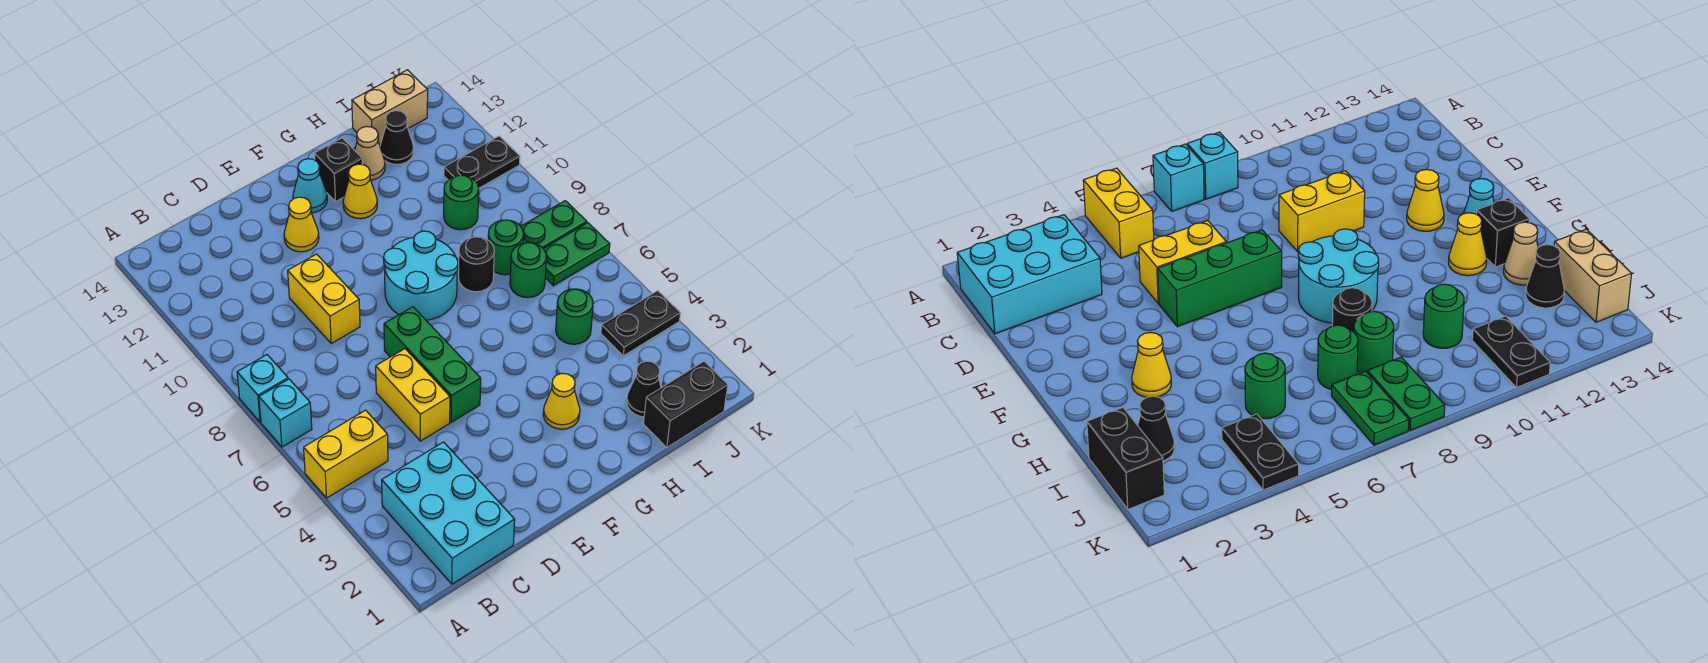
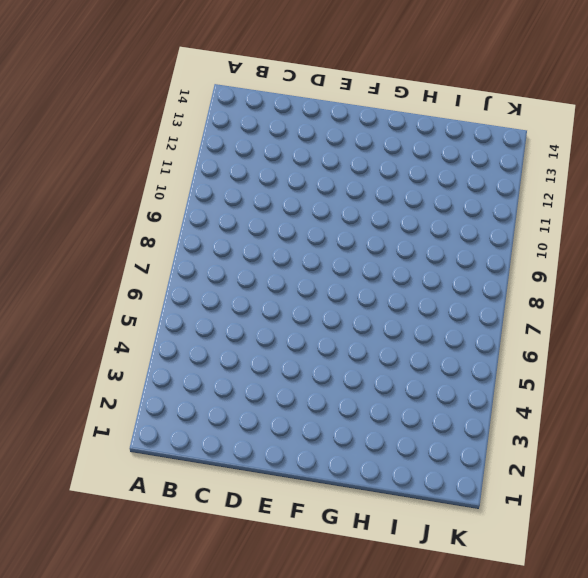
none -> yellow brick A5:B5 level 1
none -> cyan brick A7 level 1
none -> cyan brick A8 level 1

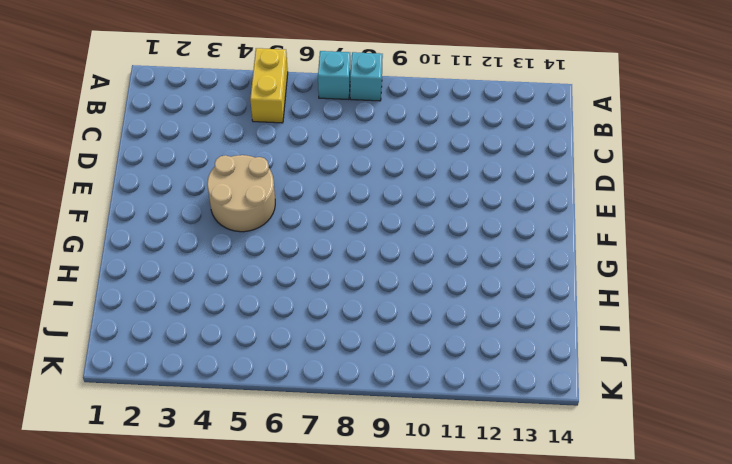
tan round brick E4:F5 level 1 -> green brick E5:E7 level 1
none -> cyan brick B1:C3 level 1
none -> yellow brick D5:D6 level 1
none -> yellow brick D9:D10 level 1

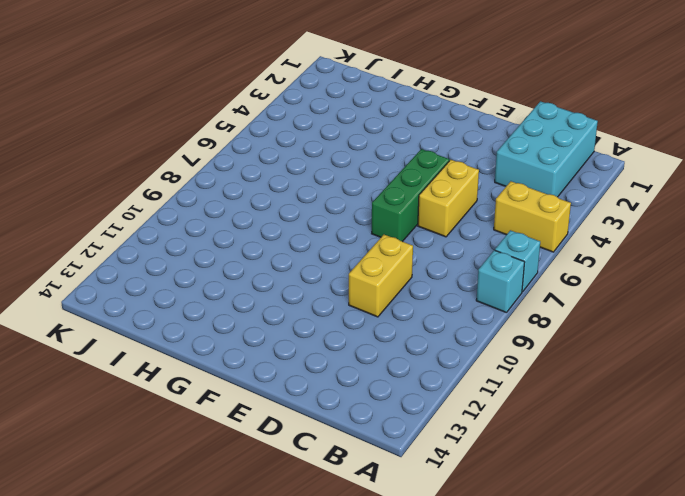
none -> yellow cone E12 level 1
none -> cyan round brick F8:G9 level 1
none -> cyan cone F13 level 1

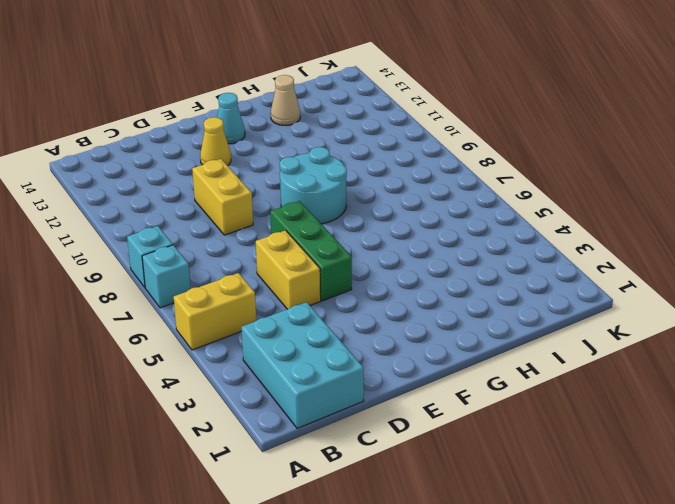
none -> yellow cone G3 level 1
none -> yellow cone G12 level 1
none -> black brick G13 level 1

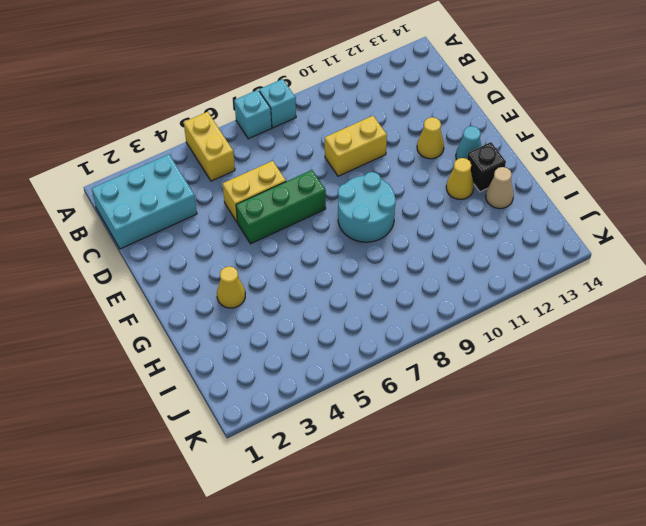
none -> black round brick H8 level 1
none -> black brick I1:J1 level 1
none -> black cone I2 level 1

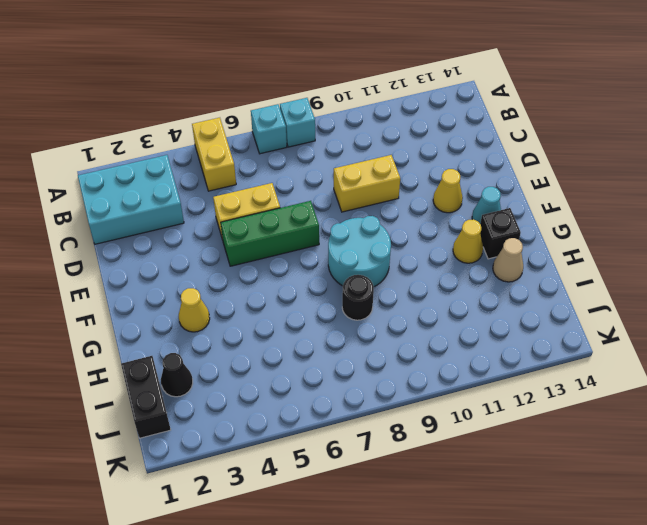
none -> green round brick I5 level 1
none -> green round brick I7 level 1
none -> green round brick I8 level 1

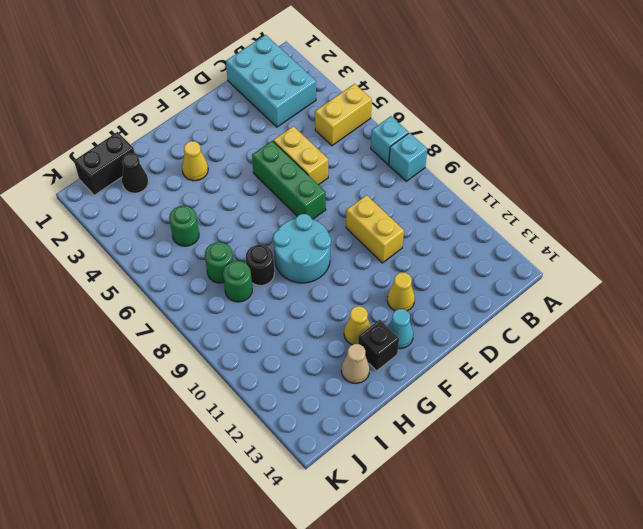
none -> green round brick I10 level 1
none -> black cone I13 level 1
none -> tan brick I14:J14 level 1

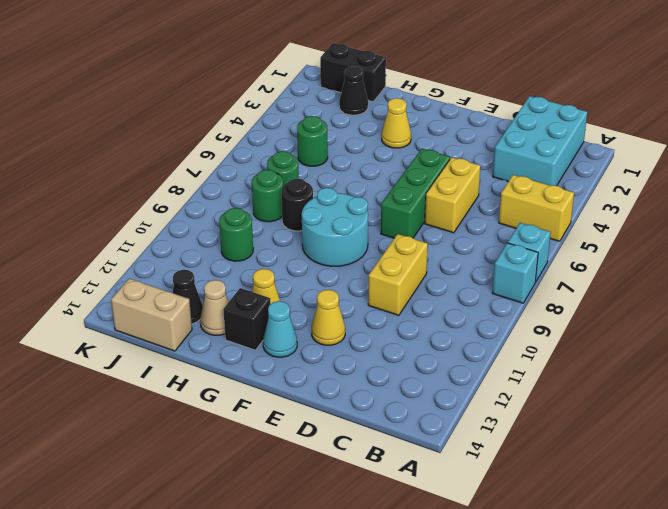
none -> black plate J4:K4 level 1
none -> green plate J7:K7 level 1
none -> green plate J8:K8 level 1

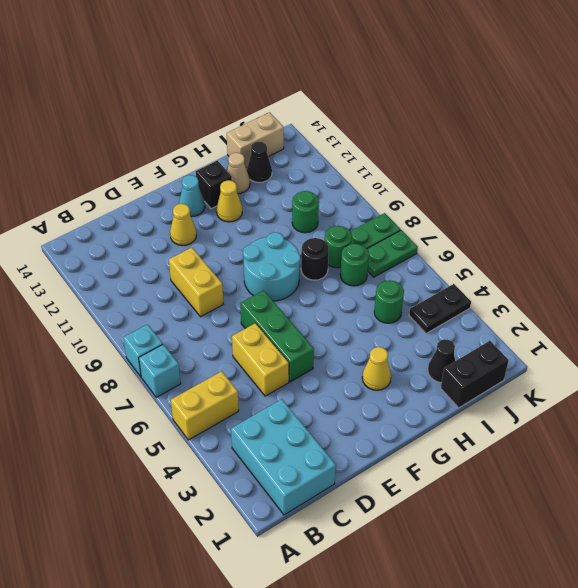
none -> black plate J11:K11 level 1

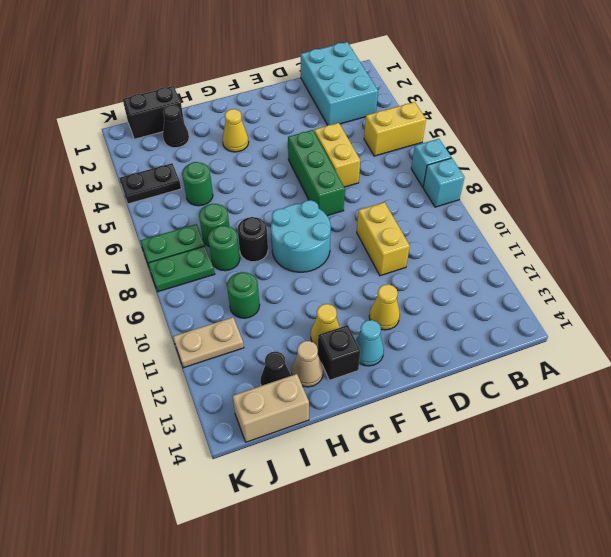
tan plate J11:K11 level 1 -> black plate J11:K11 level 1

